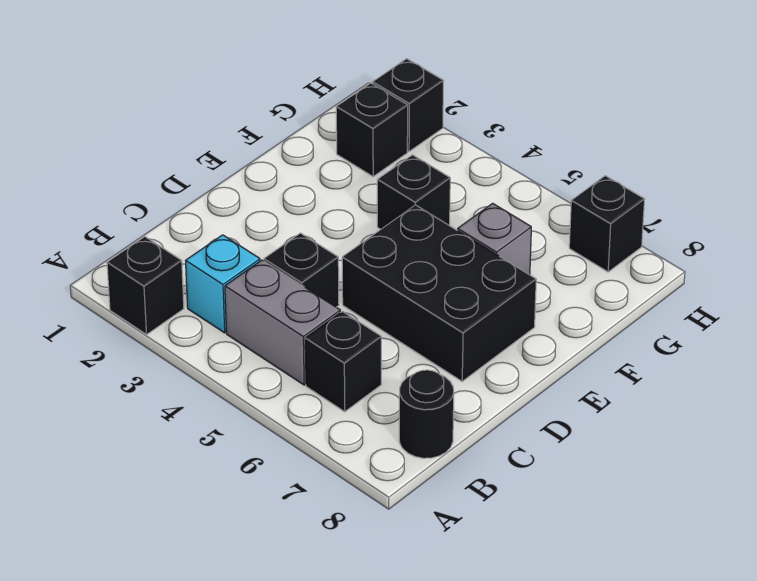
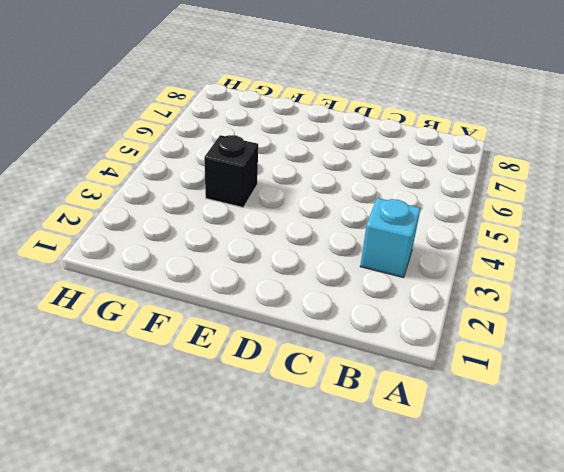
none -> black brick A2 level 1
none -> grey brick B4:B5 level 1
none -> black brick B6 level 1

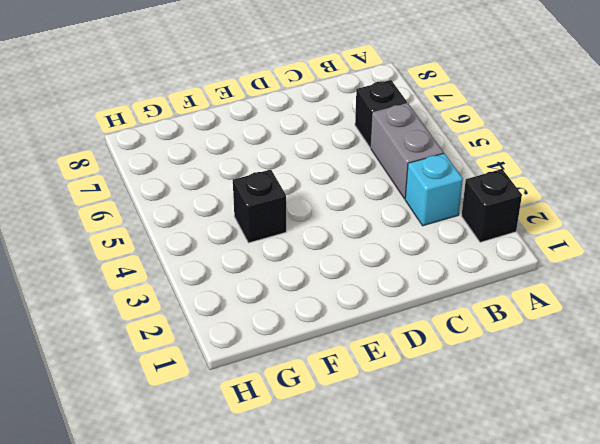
none -> black round brick B8 level 1
none -> black brick C4 level 1
none -> black brick D5:E7 level 1

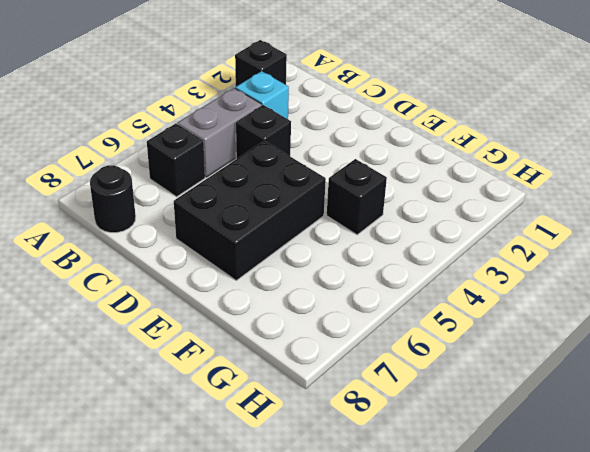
none -> grey brick F6 level 1
none -> black brick G2 level 1
none -> black brick H2 level 1

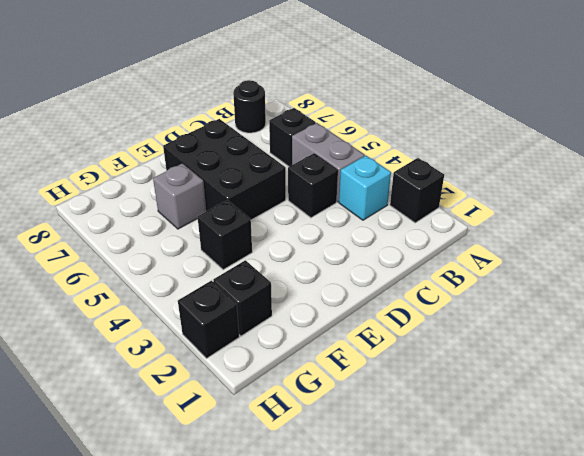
none -> black brick H7 level 1

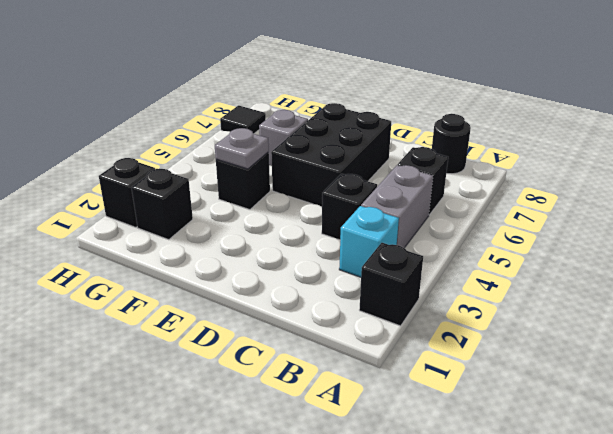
grey plate F4 level 2 -> none
black tile H7 level 1 -> black brick H7 level 1

